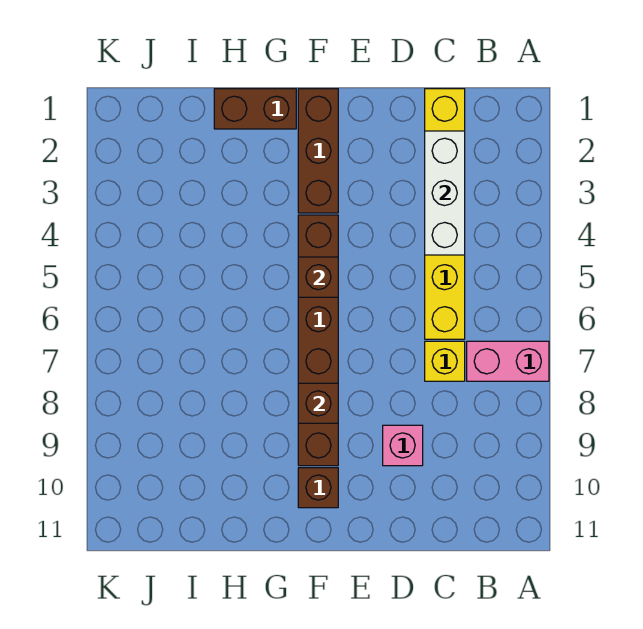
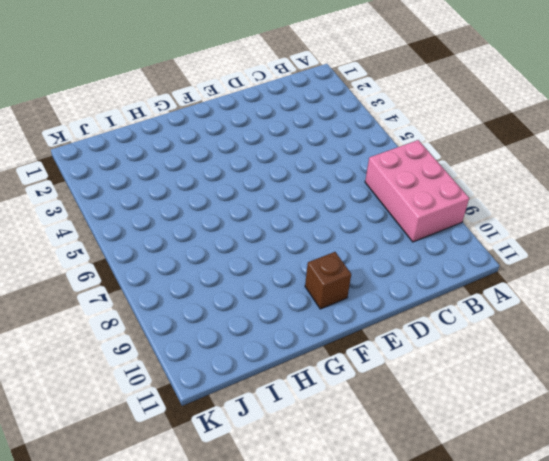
pink brick A7:B9 level 1 -> pink brick A7:B7 level 1
none -> yellow brick C1:C6 level 1
none -> yellow brick C7 level 1

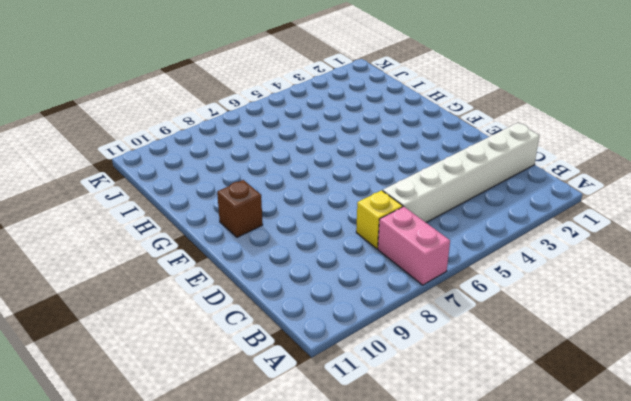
white brick C1:C6 level 1 -> yellow brick C1:C6 level 1
none -> pink brick D9 level 1
none -> brown brick F1:F3 level 1

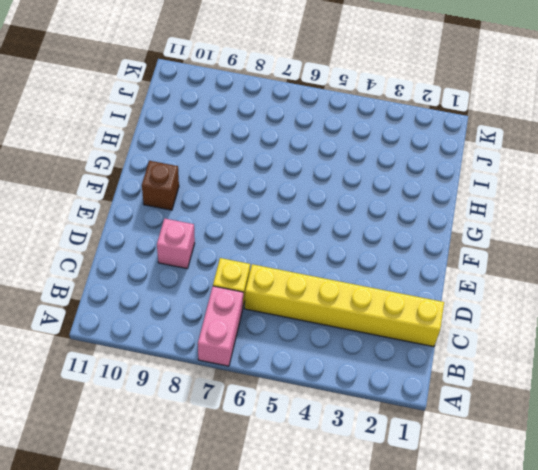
none -> brown brick F1:F3 level 1
none -> brown brick F4:F9 level 1

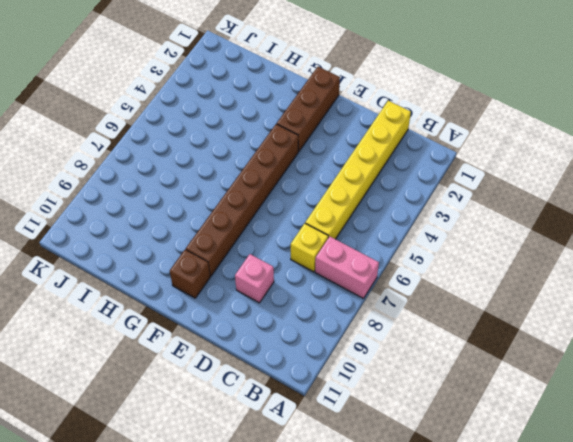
none -> brown brick G1:H1 level 1
none -> white brick C2:C4 level 2

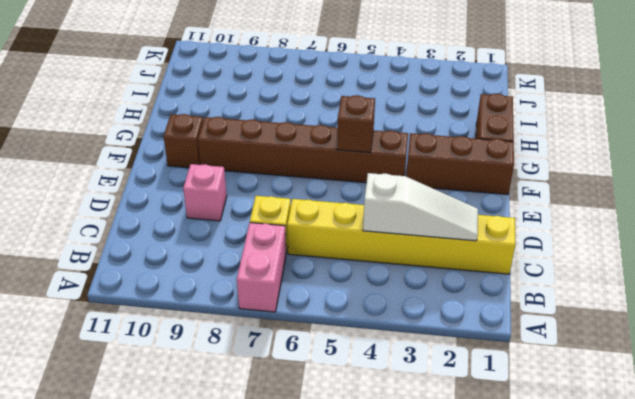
white slope C2:C4 level 2 top 4 -> white brick C2:C4 level 2
none -> brown brick F8 level 2

